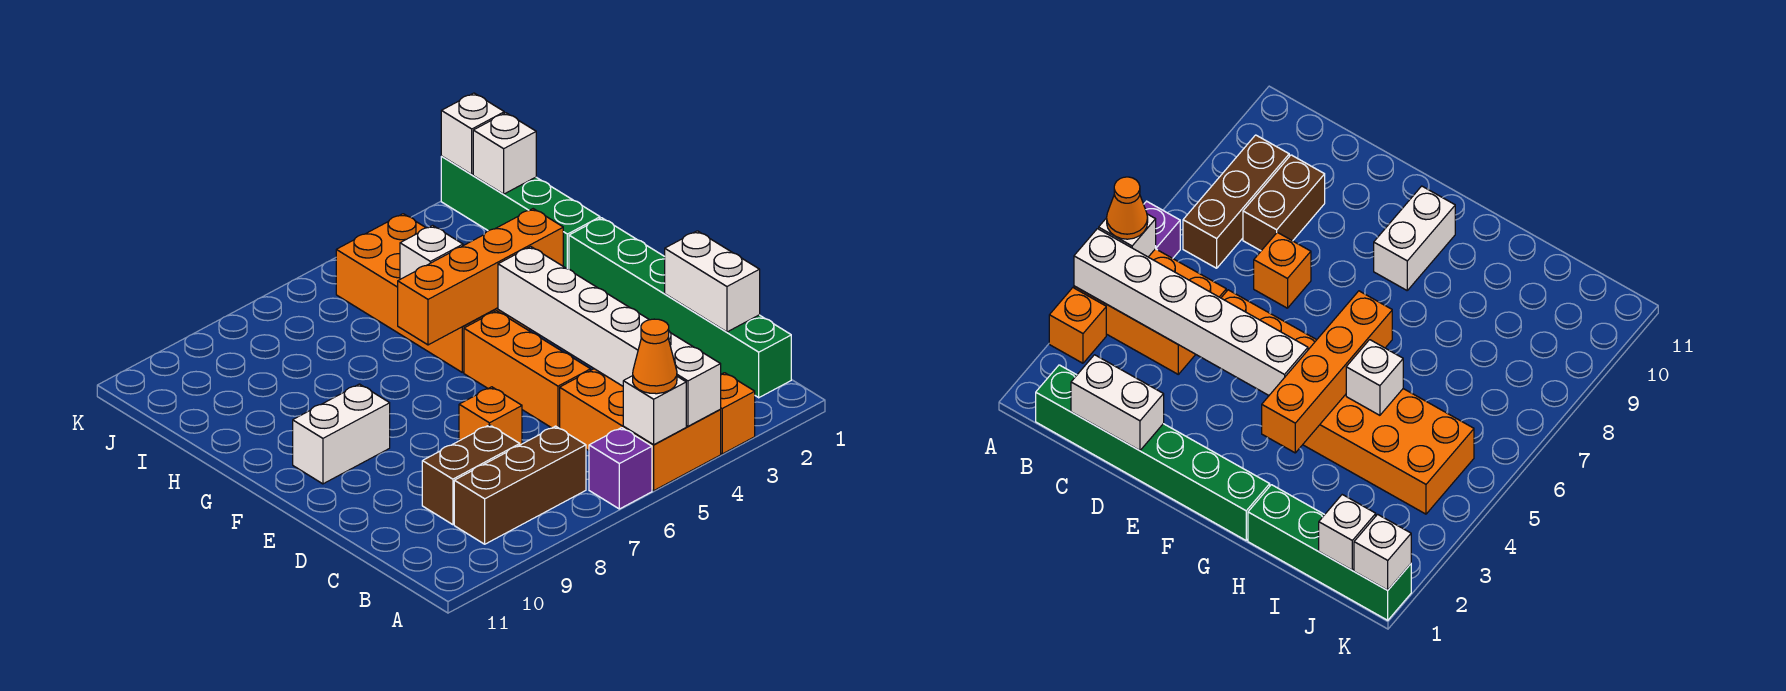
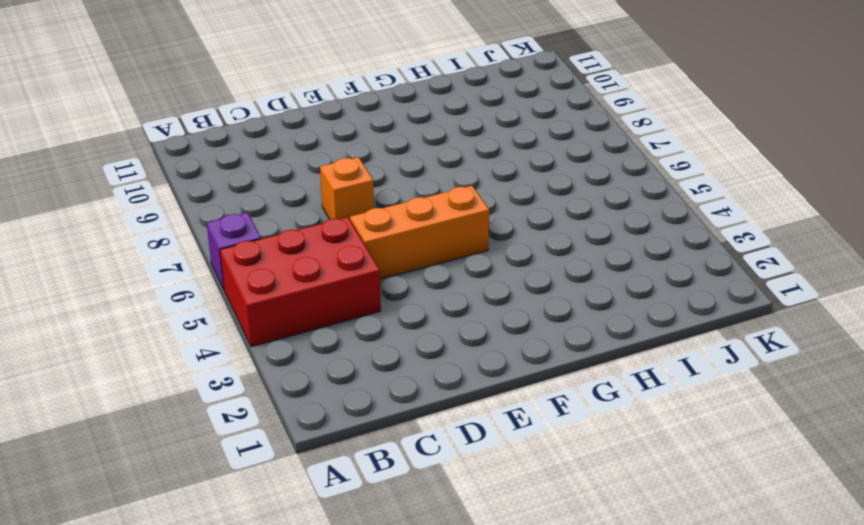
red brick A4:C5 level 1 -> orange brick A4:C5 level 1
none -> orange brick A3 level 1
none -> green brick B1:G1 level 1
none -> brown brick B7:B9 level 1

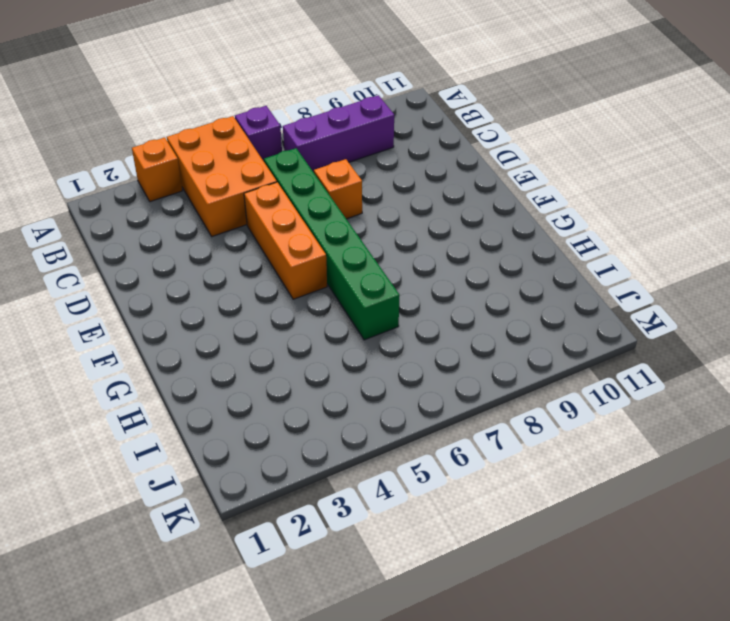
purple brick B7:B9 level 1 -> brown brick B7:B9 level 1
green brick C6:H6 level 1 -> green brick B1:G1 level 1
none -> brown brick C8:C9 level 1
none -> white brick F9:F10 level 1
none -> orange brick G4:J5 level 1

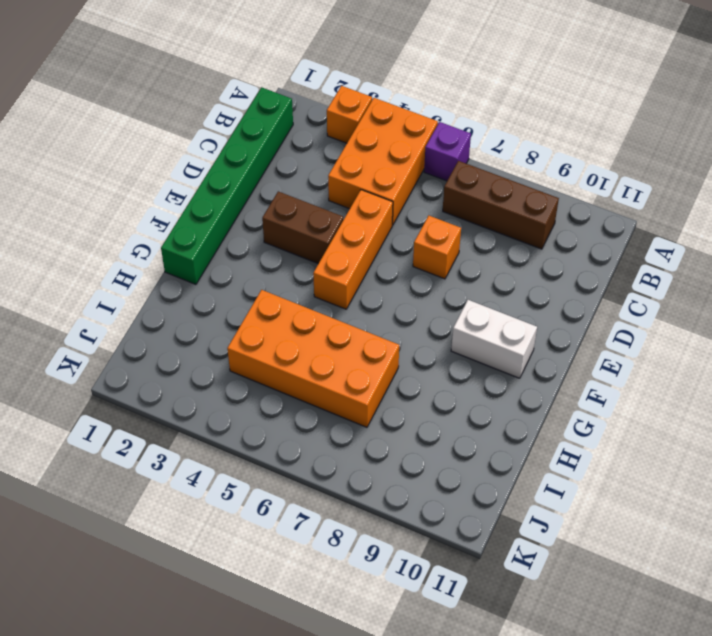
brown brick E3:E4 level 1 -> brown brick C8:C9 level 1
orange brick H4:I7 level 1 -> orange brick G4:J5 level 1
none -> green brick H1:K1 level 1
none -> white brick A4:F4 level 2
none -> white brick A5 level 2

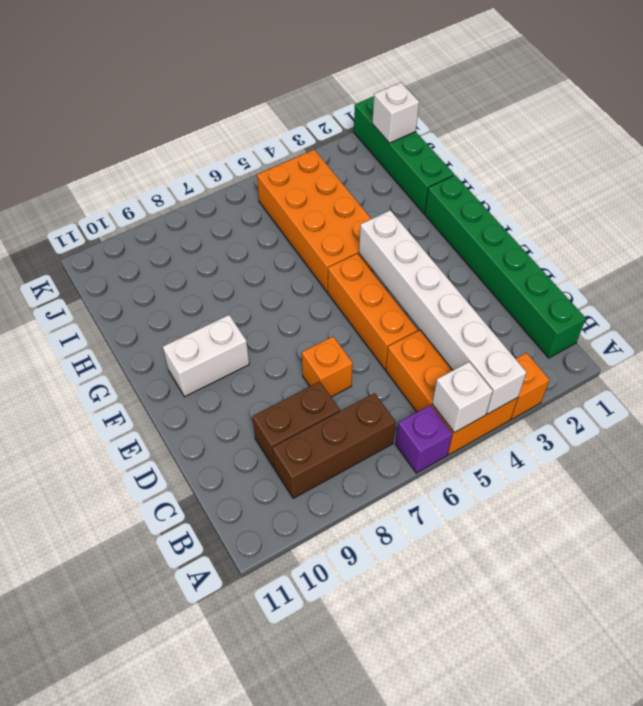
none -> white brick C1:D1 level 2
none -> orange brick G3:G6 level 2
none -> white brick H5 level 2

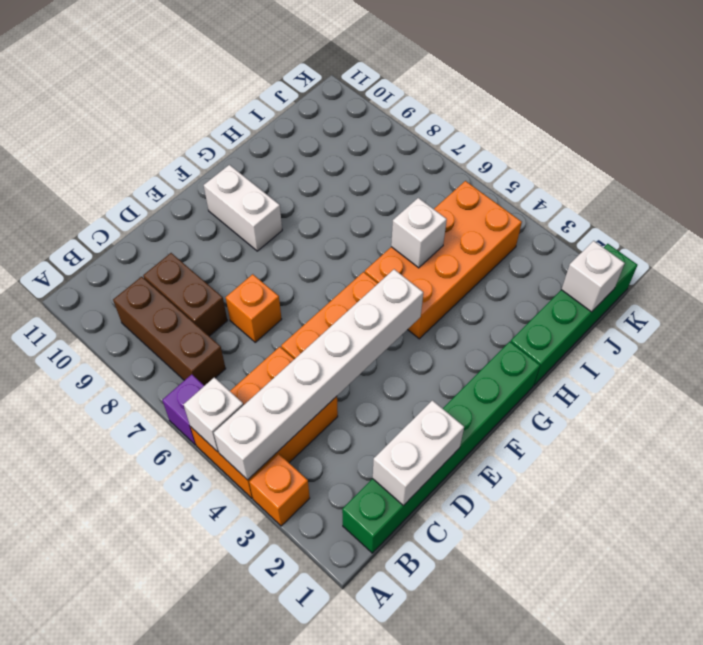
none -> orange brick G3:G6 level 2
none -> white brick K1 level 2
none -> orange cone A5 level 3

